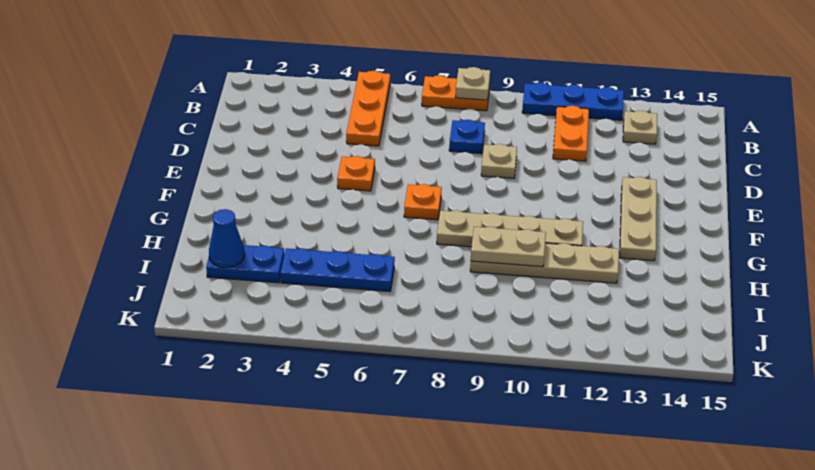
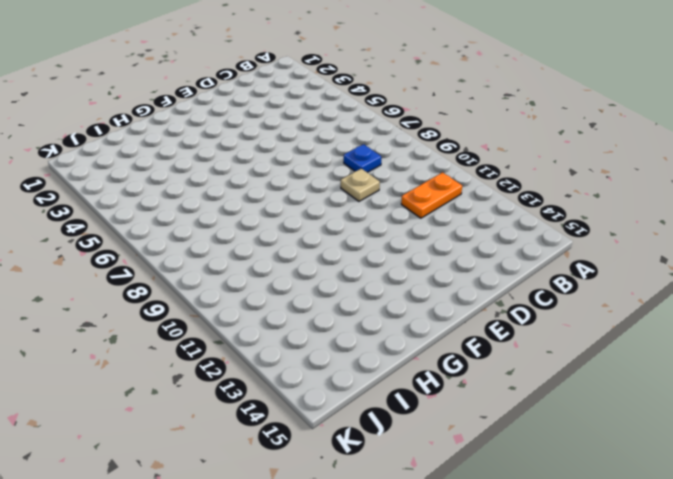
none -> orange plate A5:C5 level 1
none -> orange plate A7:A8 level 1
none -> blue plate A10:A12 level 1

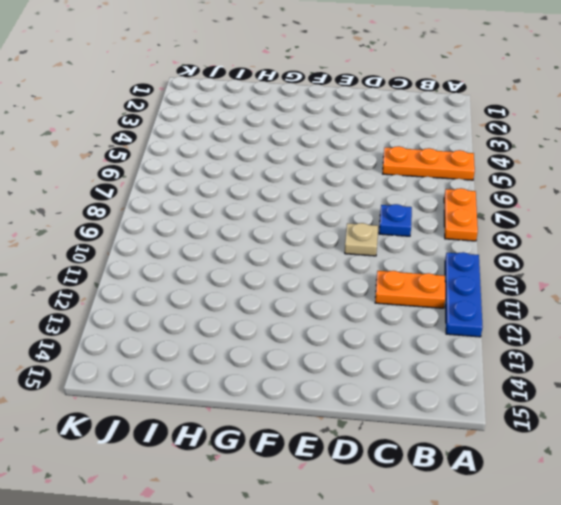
none -> tan plate B13 level 1
none -> orange plate E5 level 1
none -> tan plate E13:G13 level 1

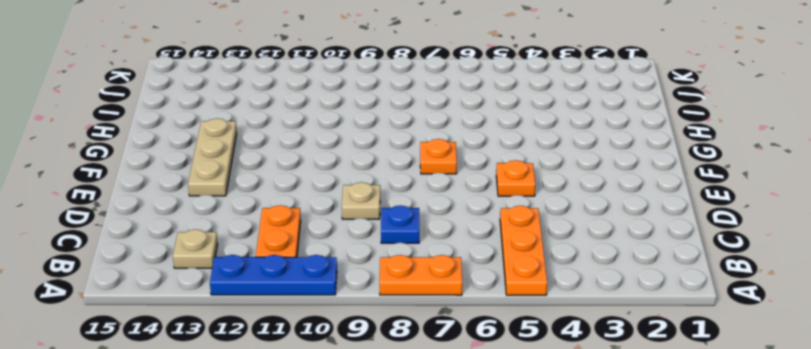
none -> tan plate G8:G11 level 1
none -> tan plate H9:H12 level 1
none -> blue plate I2:I3 level 1

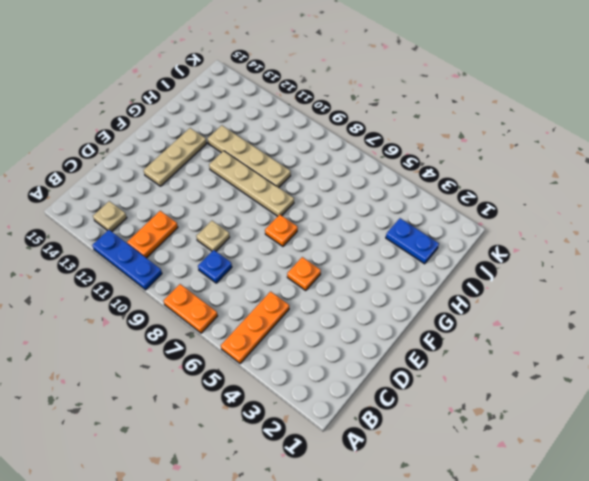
none -> blue plate I4:I6 level 1
none -> tan plate A8 level 2
none -> tan plate H9:H10 level 2

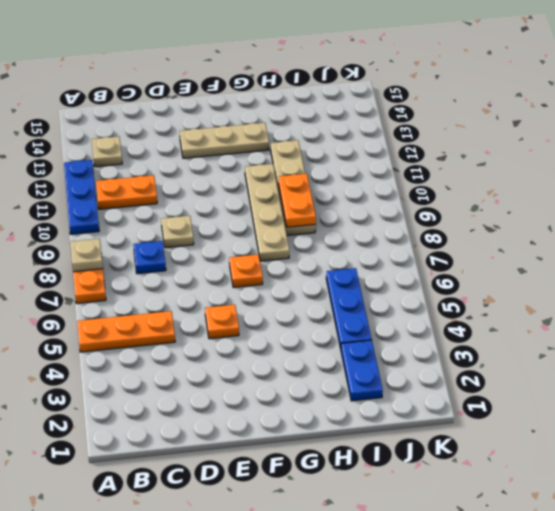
orange plate H9:H10 level 2 -> tan plate H9:H10 level 2
none -> blue cone I2 level 2

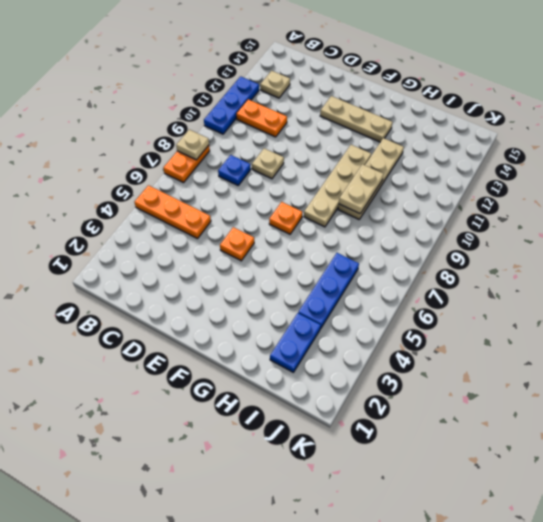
none -> blue cone I2 level 2

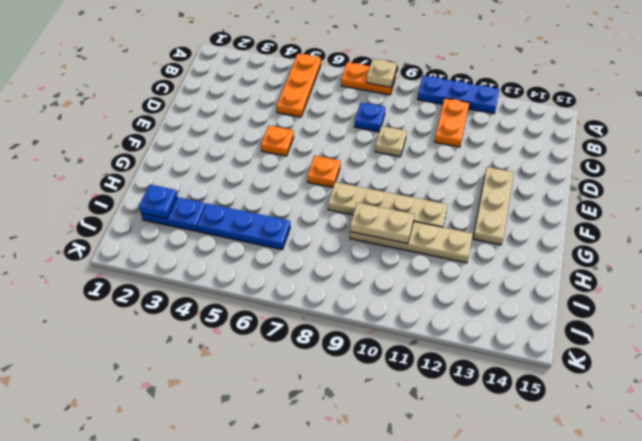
blue plate I2 level 2 -> blue cone I2 level 2
none -> tan plate B13 level 1

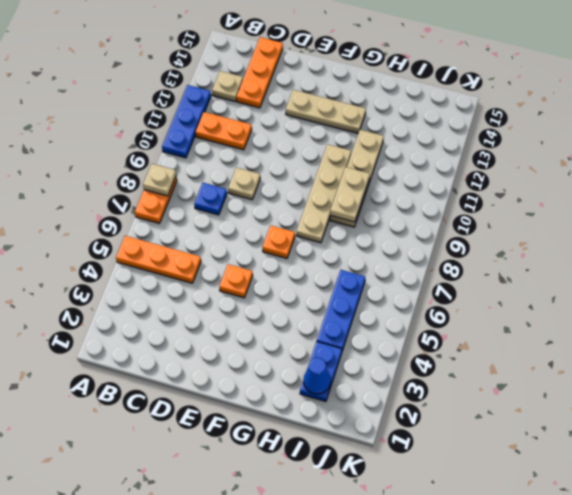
orange plate C13:C15 level 1 -> none

